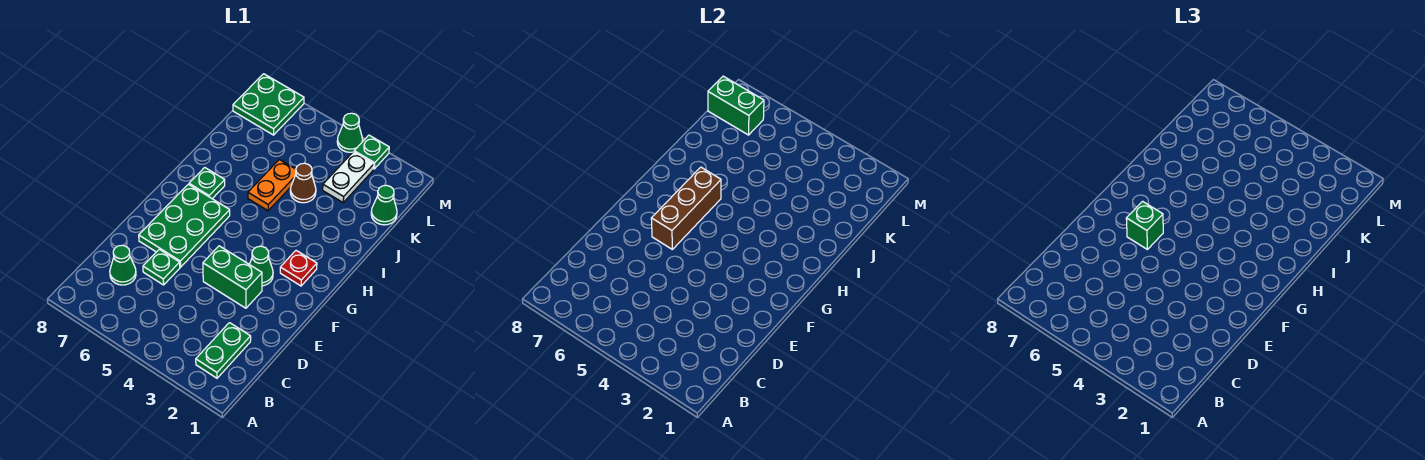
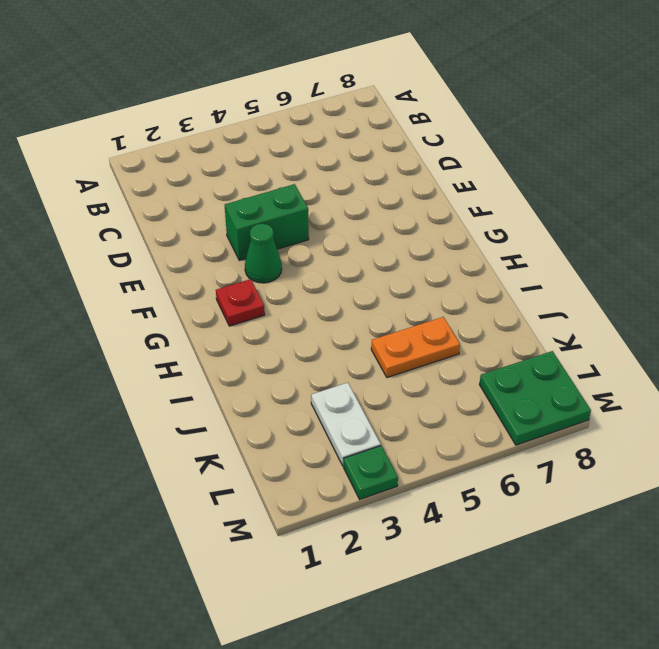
orange plate J5:J6 level 1 -> orange plate I5:J5 level 1
none -> green plate B2:C2 level 1
none -> green cone C7 level 1
none -> green plate D6 level 1

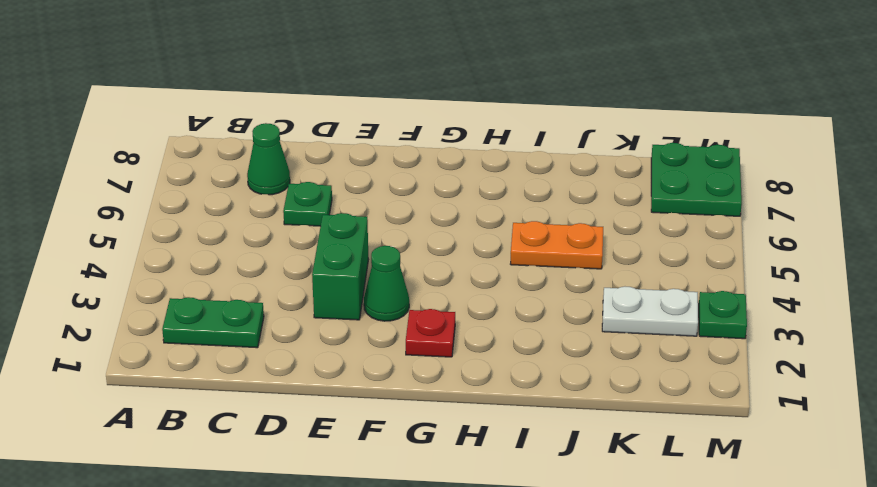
none -> green plate E6:G7 level 1
none -> green plate H7 level 1
none -> brown cone J4 level 1

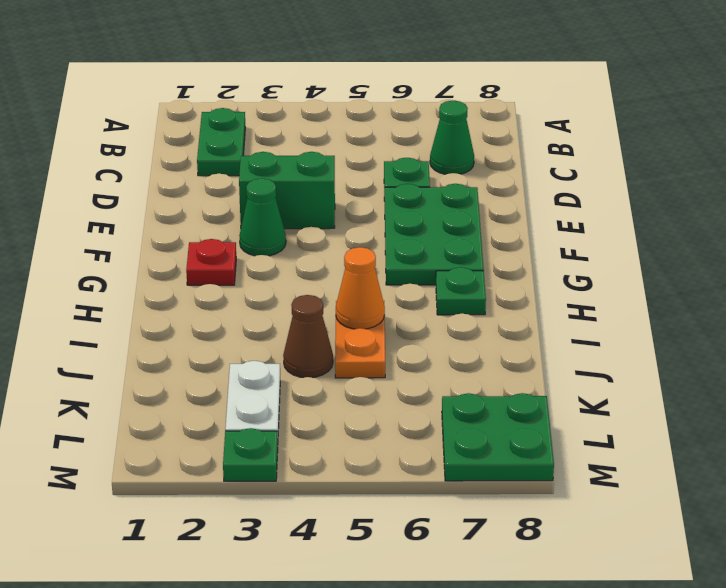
orange cone I5 level 2 -> none
none -> green cone K1 level 1
none -> green cone M4 level 1
none -> brown brick F6:H6 level 2

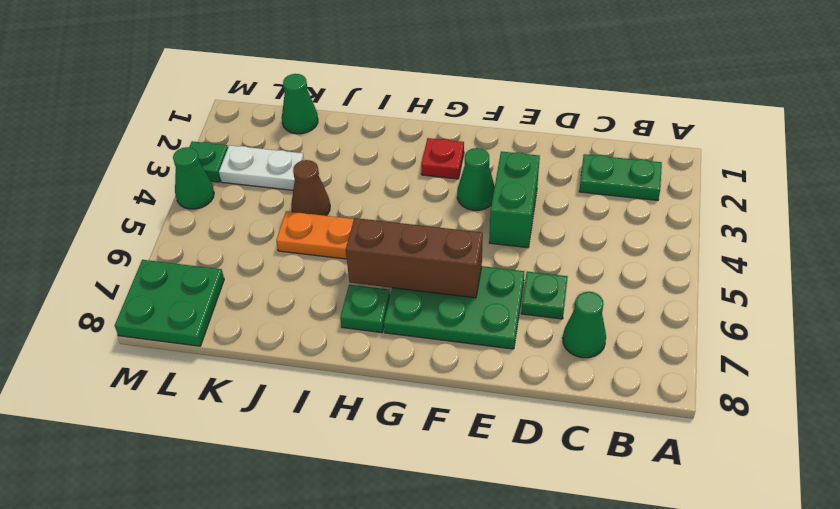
none -> green brick L7:L8 level 2
none -> green brick F6 level 3

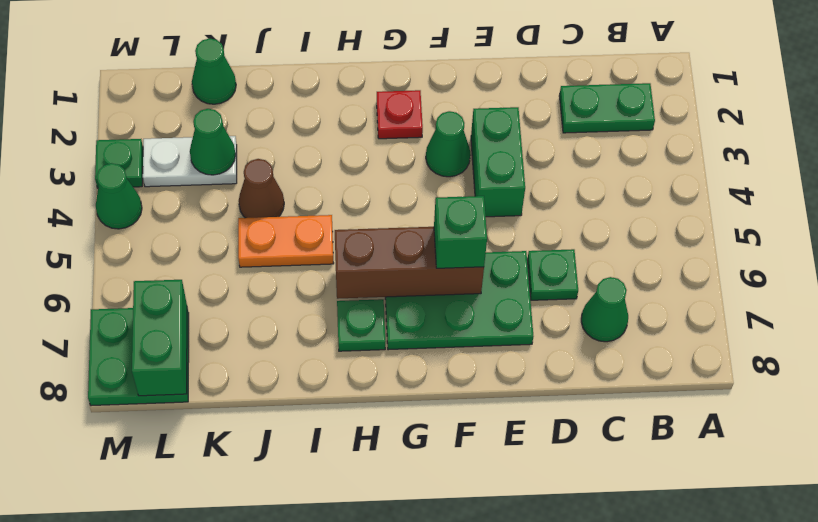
green cone K3 level 2 -> none

